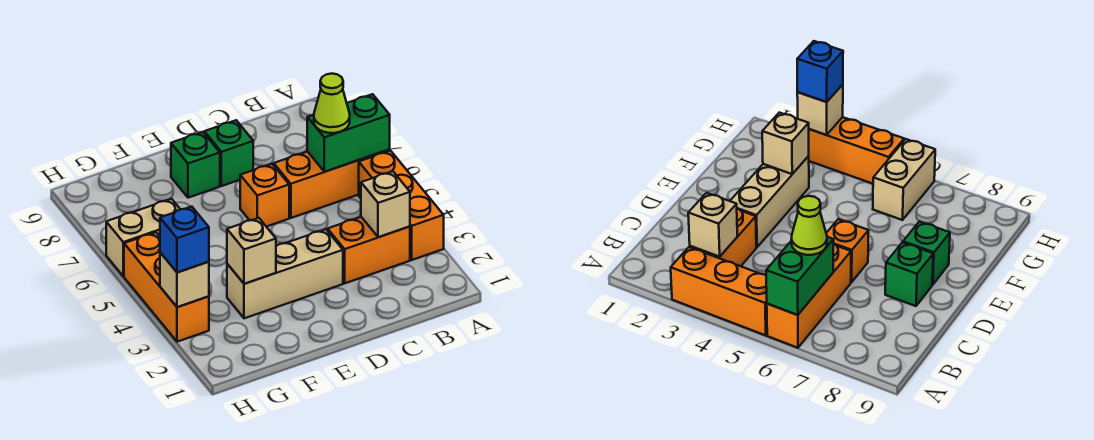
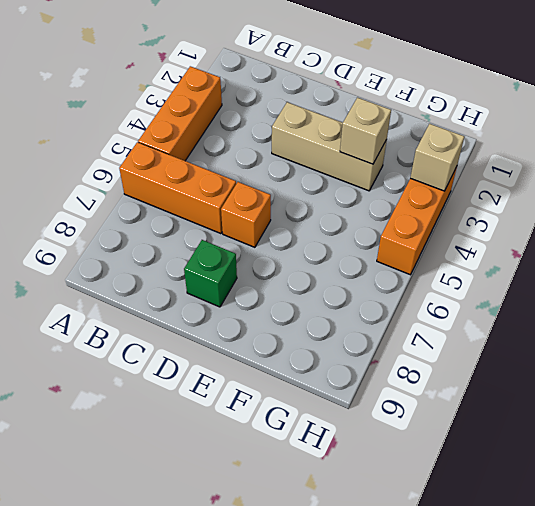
none -> orange brick B3:C3 level 1
none -> green brick E8 level 1
none -> tan brick G6:H6 level 1

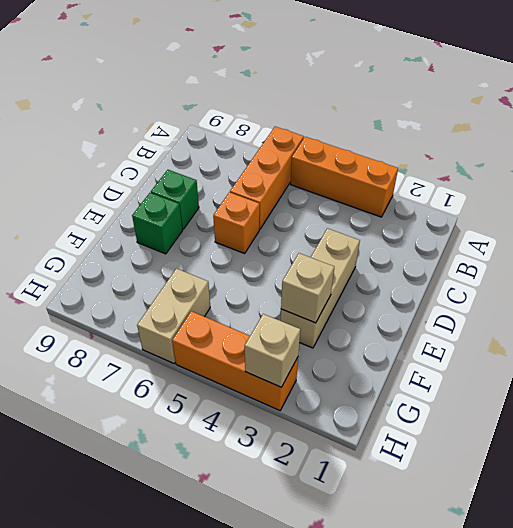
none -> orange brick B3:C3 level 1
none -> green brick A6:B6 level 2
none -> tan brick B3 level 2

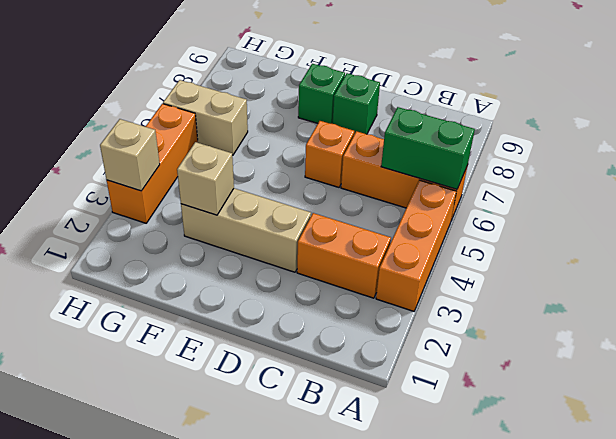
none -> tan brick B3 level 2
none -> lime cone B6 level 3
none -> blue brick H3 level 3

